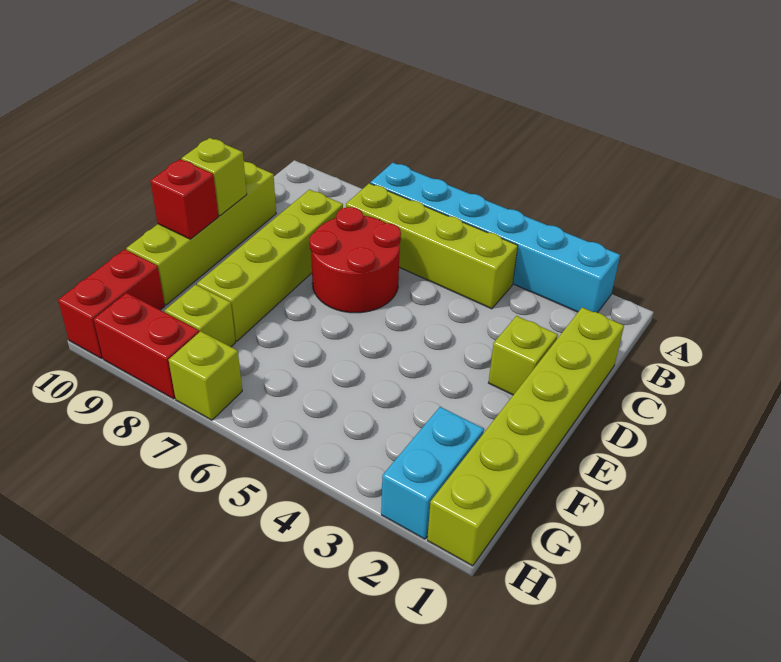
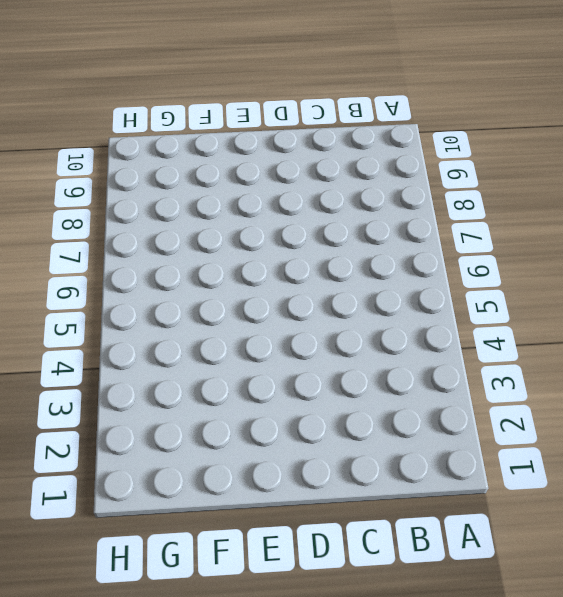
none -> cyan brick A2:A7 level 1
none -> lime brick B4:B7 level 1
none -> lime brick C1:H1 level 1

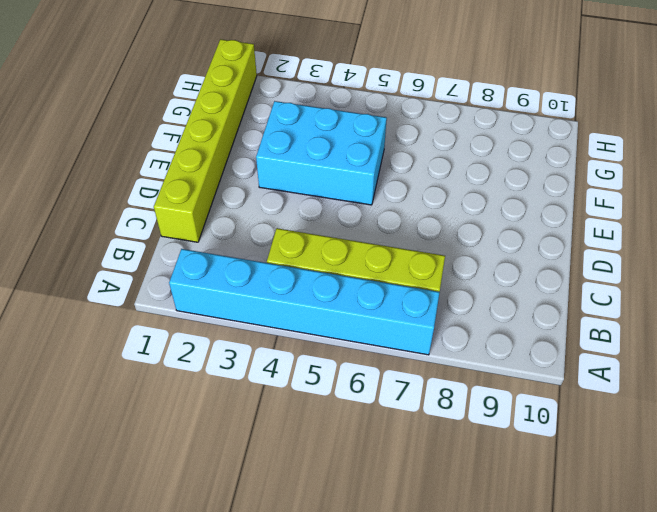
cyan brick E3:F5 level 1 -> none
none -> red round brick C6:D7 level 1
none -> lime brick C8:F8 level 1
none -> lime brick C10:F10 level 1

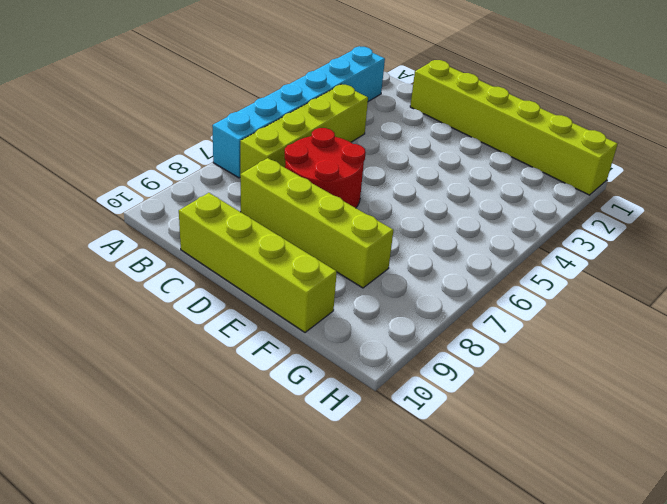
none -> lime brick D2 level 1
none -> cyan brick G2:H2 level 1
none -> lime brick G8 level 1

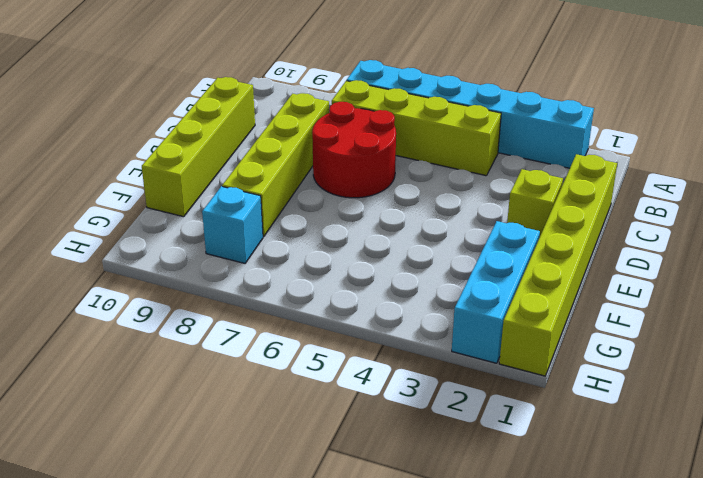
cyan brick F2:H2 level 1 -> cyan brick G2:H2 level 1
cyan brick G8 level 1 -> lime brick G8 level 1
none -> red brick G10:H10 level 1
none -> lime brick H7 level 1
none -> red brick H8:H9 level 1

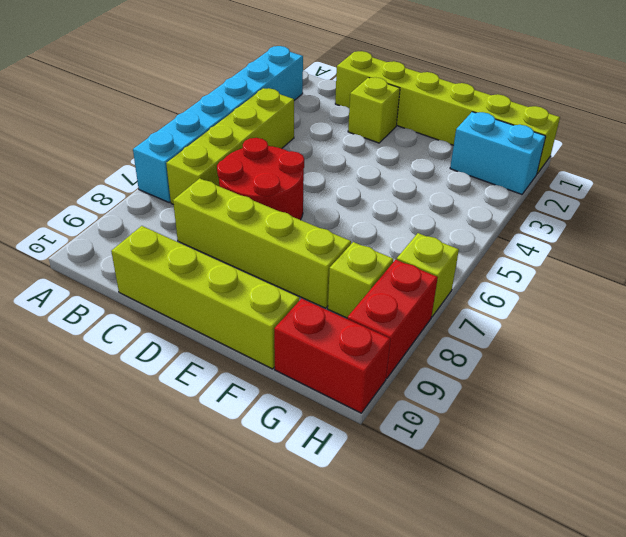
none -> lime brick D10 level 2
none -> red brick E10 level 2

